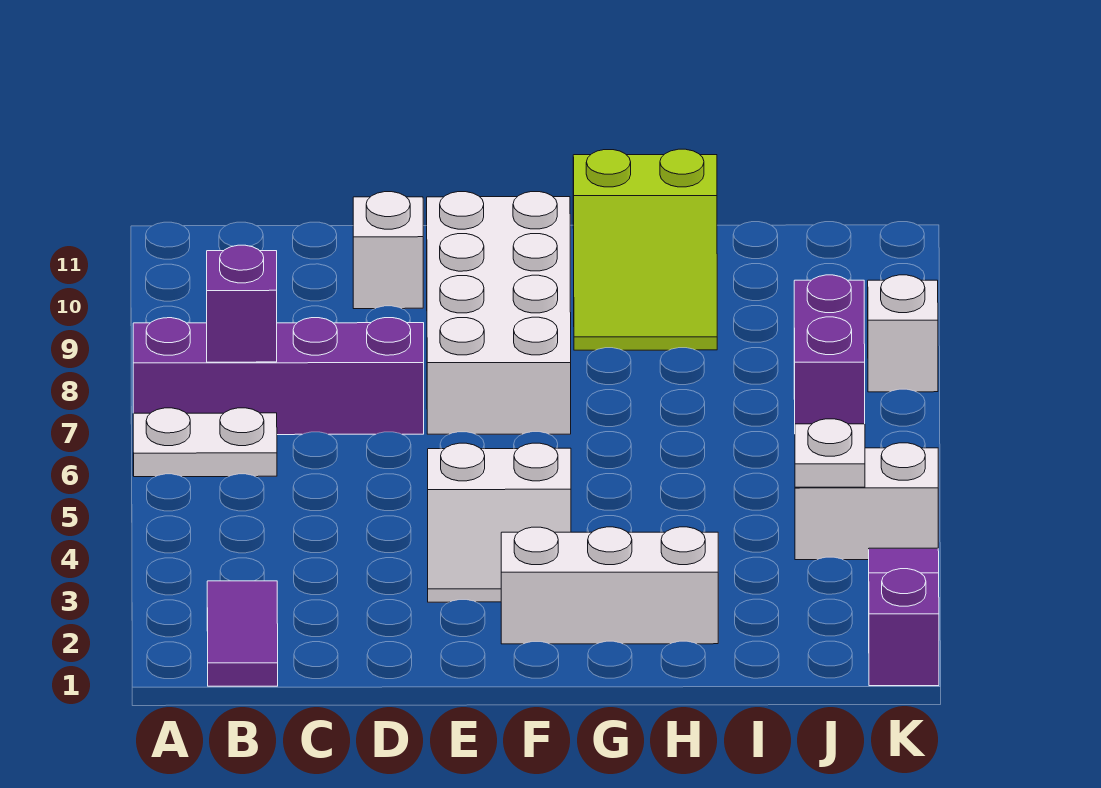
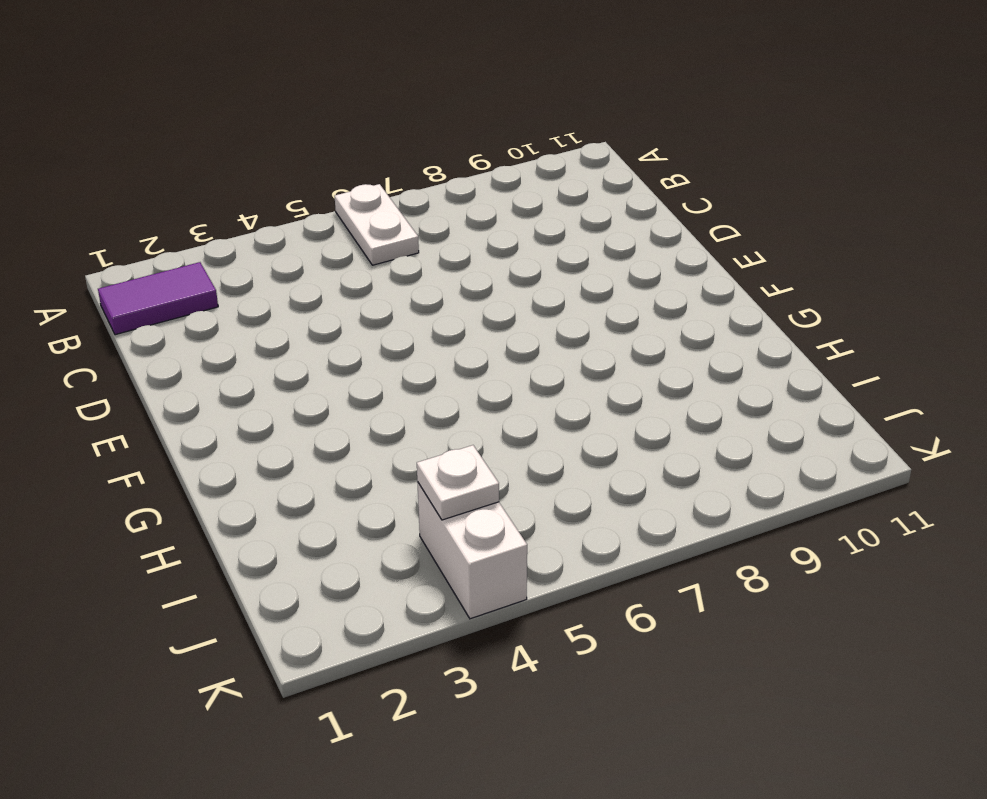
none -> purple brick A7:D7 level 1
none -> white brick D10 level 1
none -> white slope E3:F4 level 1 top 4

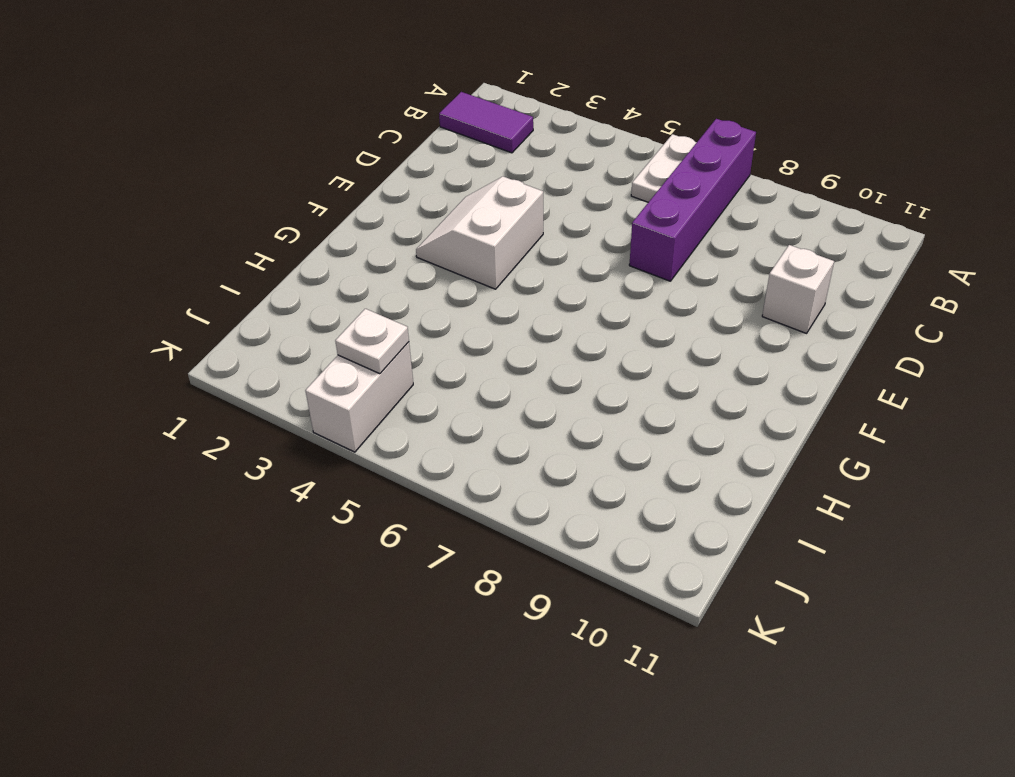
none -> white brick E7:F10 level 1
none -> white brick F2:H2 level 1
none -> lime slope G9:H11 level 1 top 11

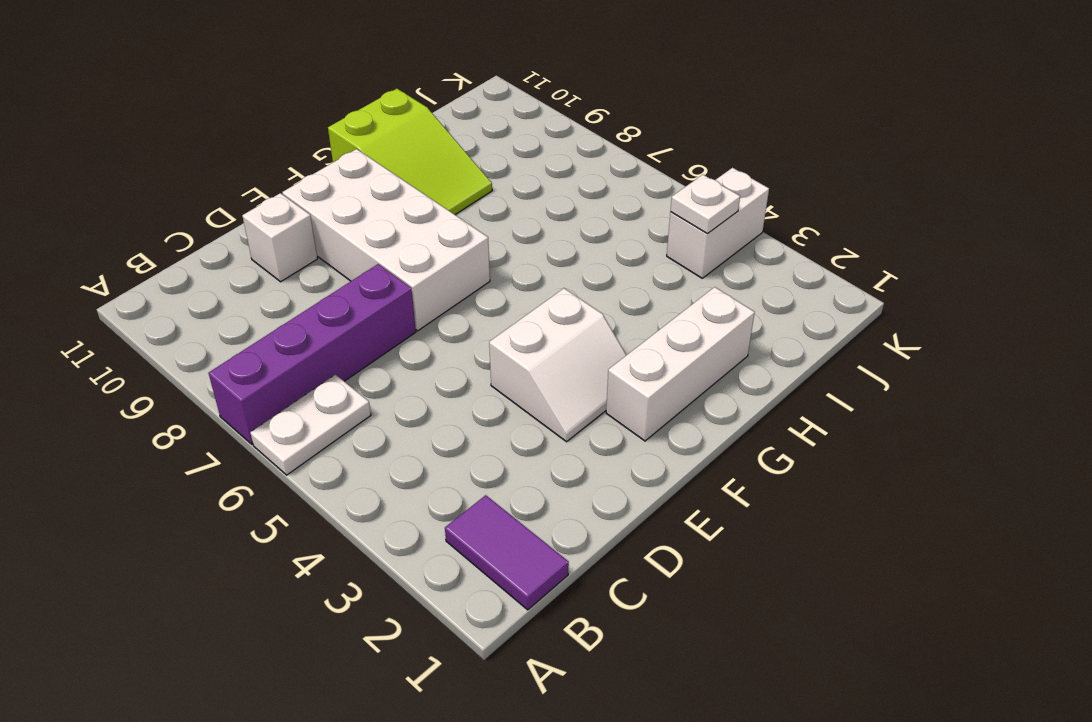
none -> purple brick J7:J8 level 1
none -> purple slope K1:K3 level 1 top 1
none -> white brick K8 level 1

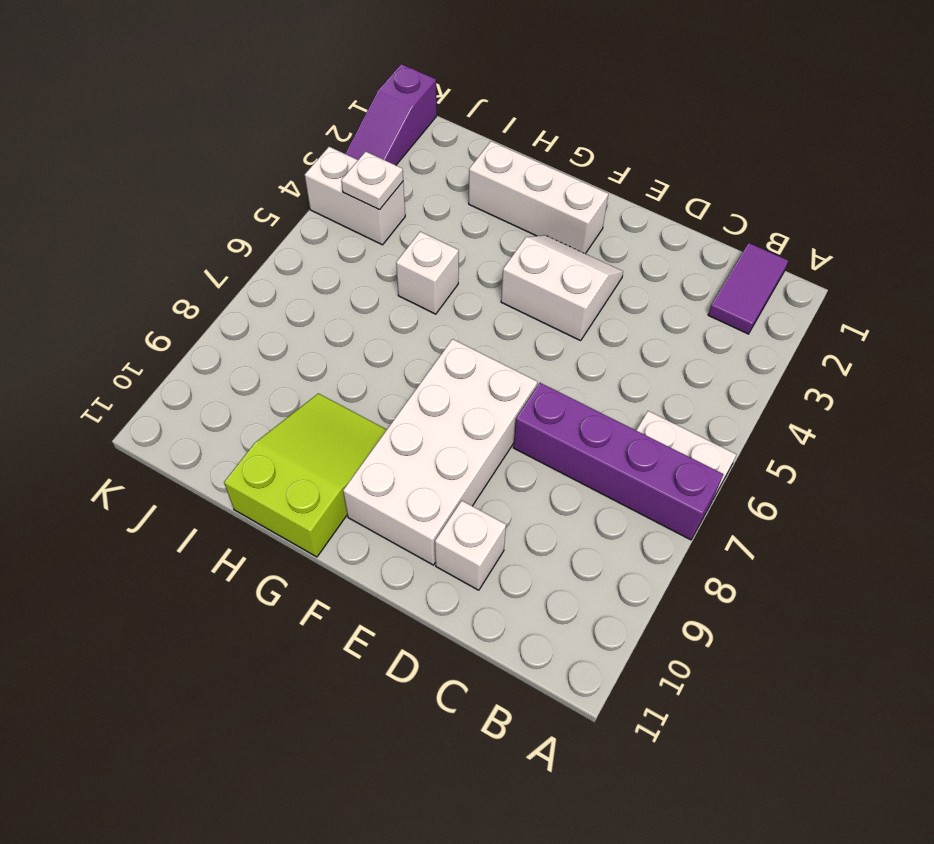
white brick H5 level 1 -> white brick K8 level 1
none -> purple brick J7:J8 level 1
none -> purple brick B7 level 2

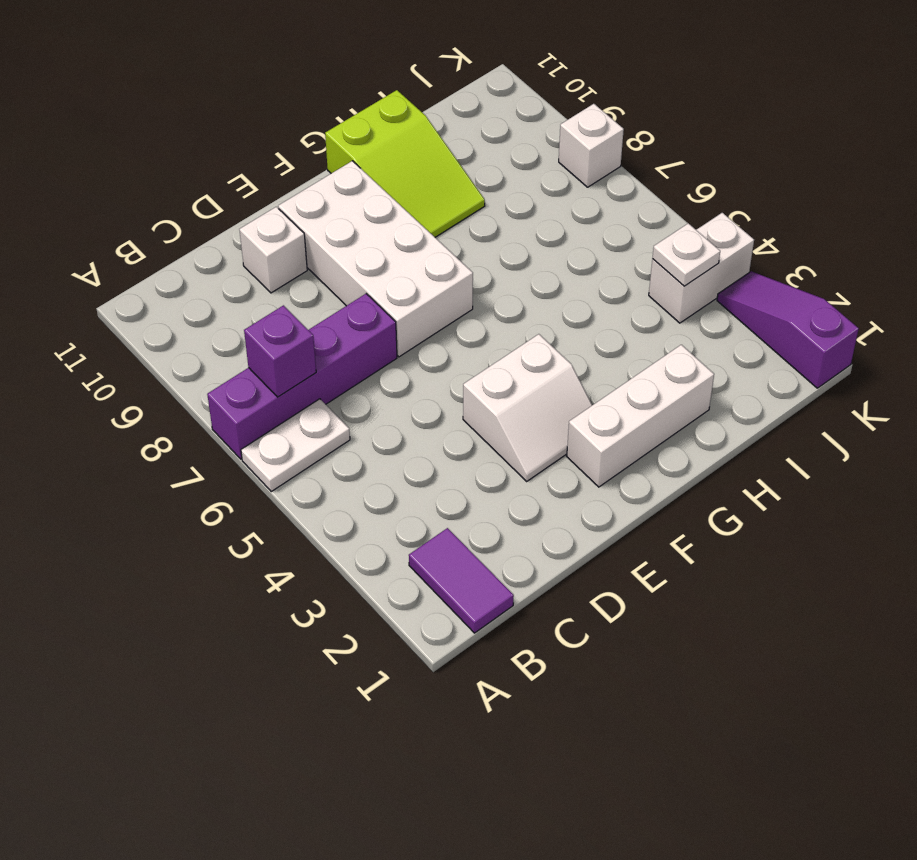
none -> purple brick J7:J8 level 1

